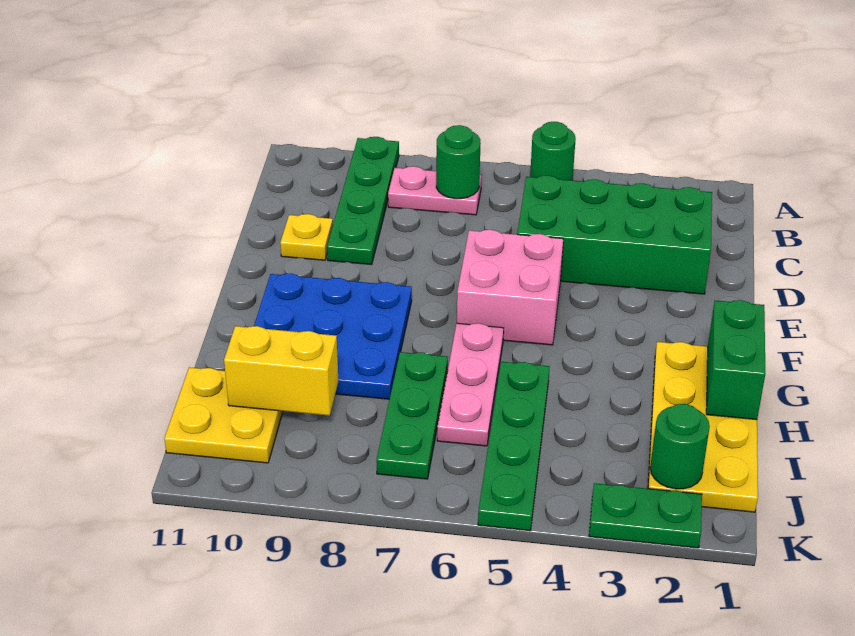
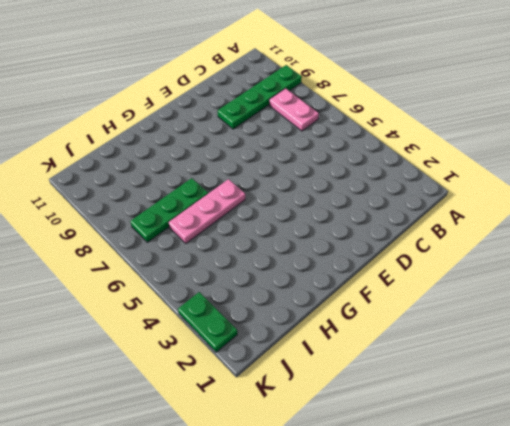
none -> green round brick A5 level 1
none -> green brick C2:D5 level 1
none -> yellow plate D10 level 1

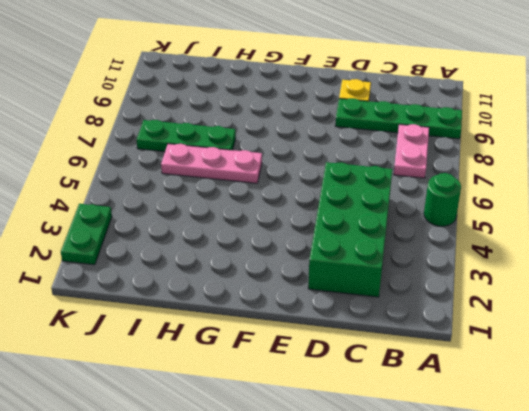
none -> pink brick E5:F6 level 1
none -> blue plate F8:H10 level 1
none -> yellow plate G1:J2 level 1

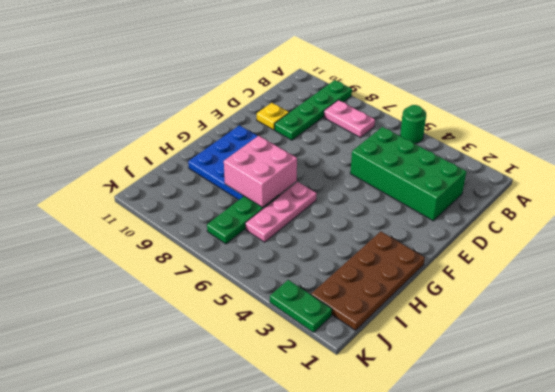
brown plate G1:J2 level 1 -> yellow plate G1:J2 level 1
pink brick G7:H8 level 2 -> pink brick E5:F6 level 1
none -> green plate H5:K5 level 1
none -> yellow plate I10:J11 level 1
none -> green round brick B7 level 2

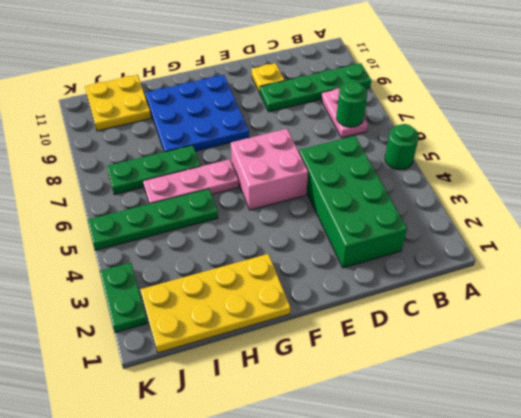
none -> green brick G1:H1 level 2
none -> yellow brick I9:I10 level 2
none -> green round brick J2 level 2

